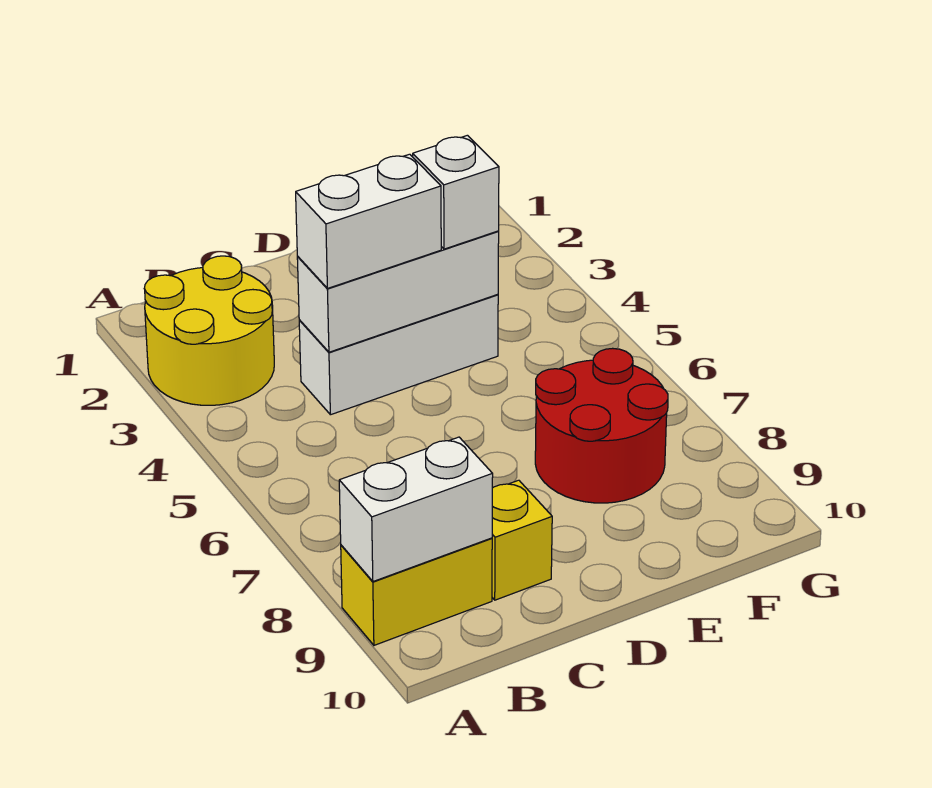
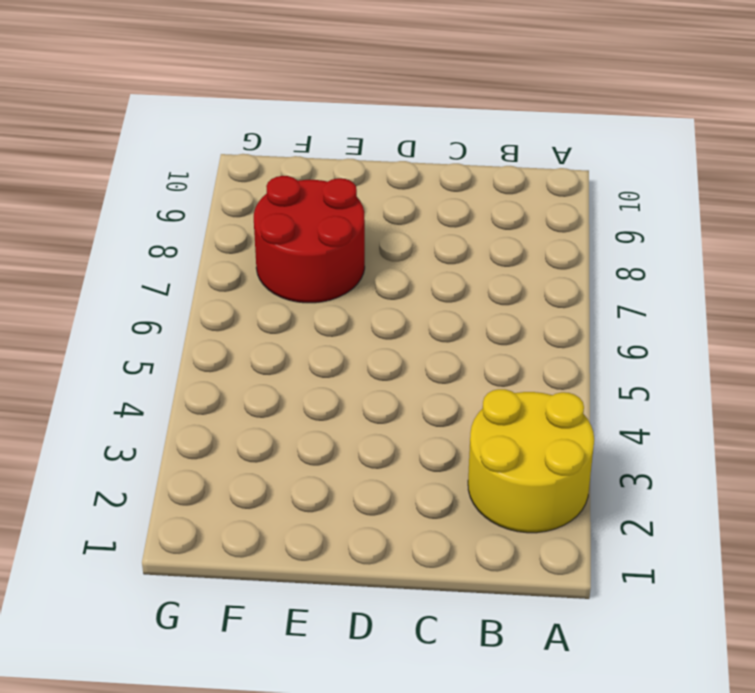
none -> yellow brick A9:B9 level 1
none -> white brick C4:E4 level 1

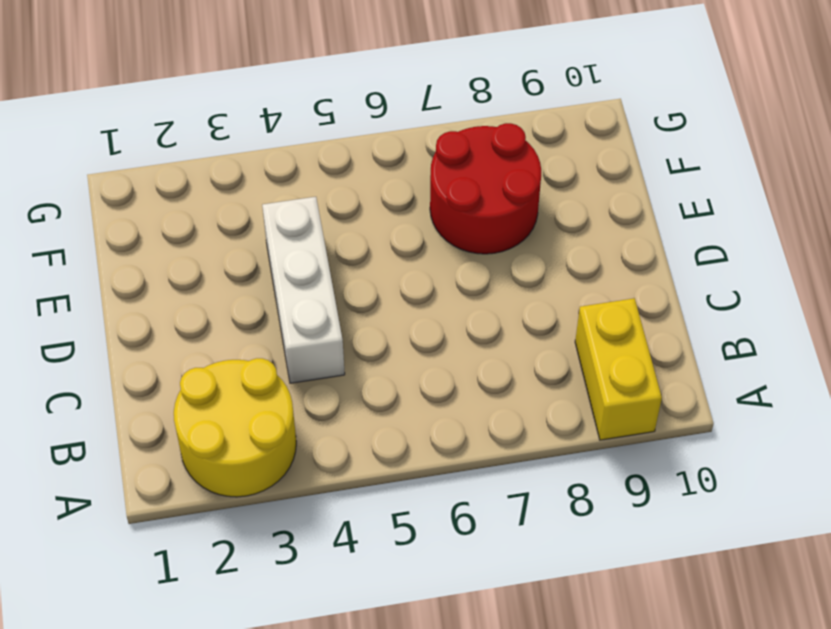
none -> yellow brick C9 level 1
none -> white brick A9:B9 level 2

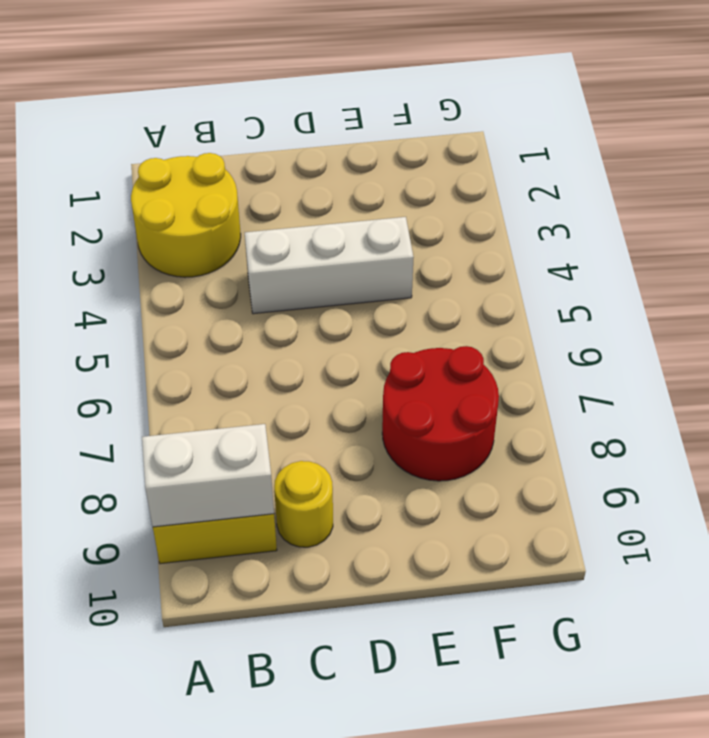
yellow round brick C9 level 1 -> yellow brick C9 level 1
none -> white brick C4:E4 level 2
none -> white brick C4:D4 level 3

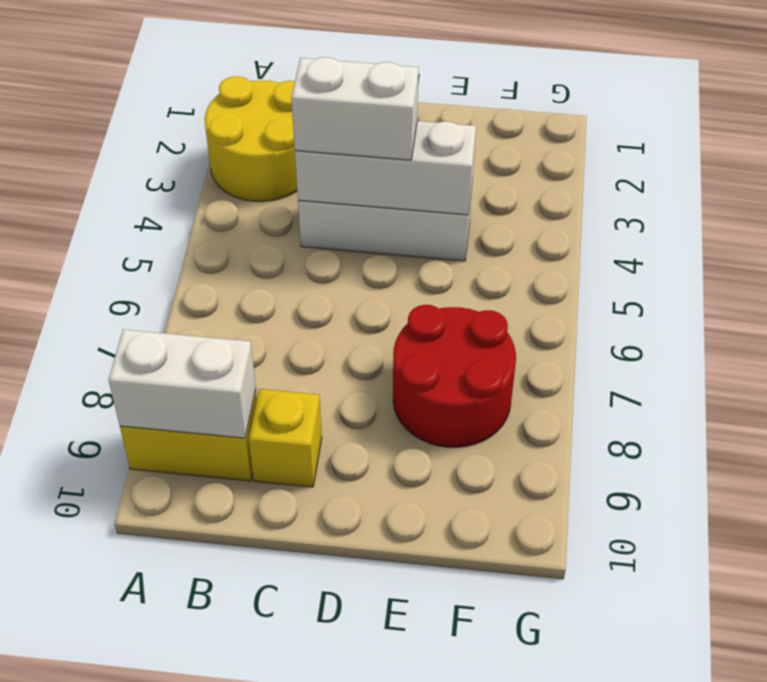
none -> white brick E4 level 3

